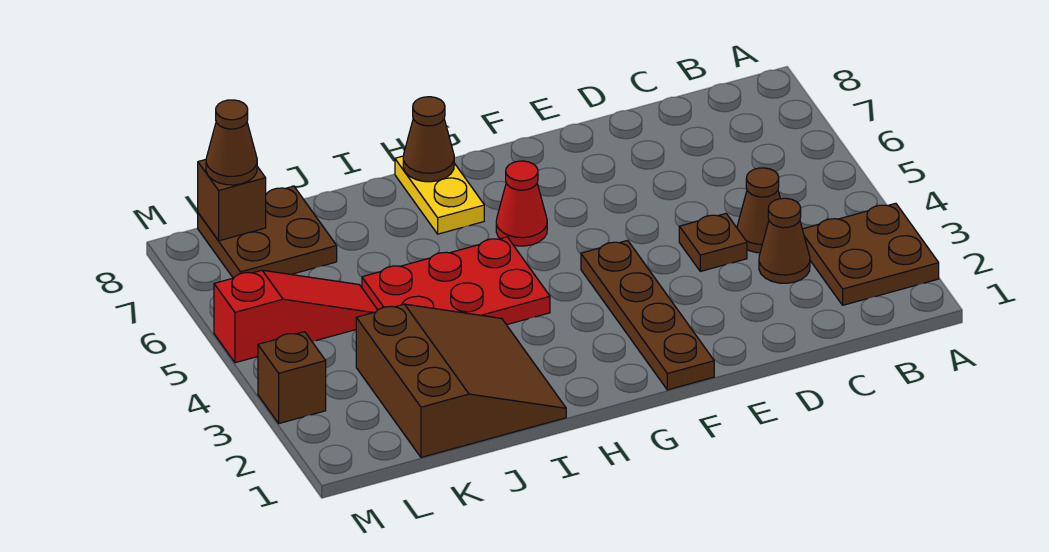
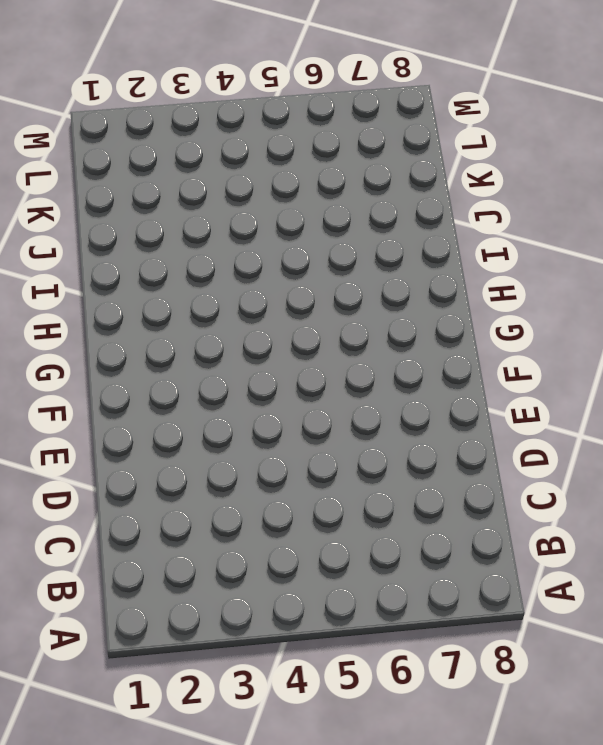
none -> brown plate A2:B3 level 1
none -> brown cone C3 level 1
none -> brown cone C4 level 1

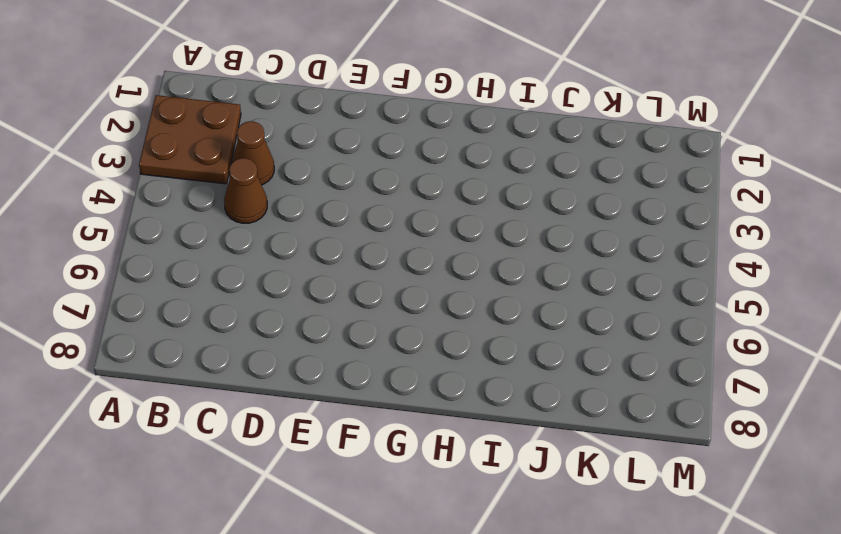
none -> brown plate D4 level 1
none -> brown plate F1:F4 level 1
none -> red cone G6 level 1

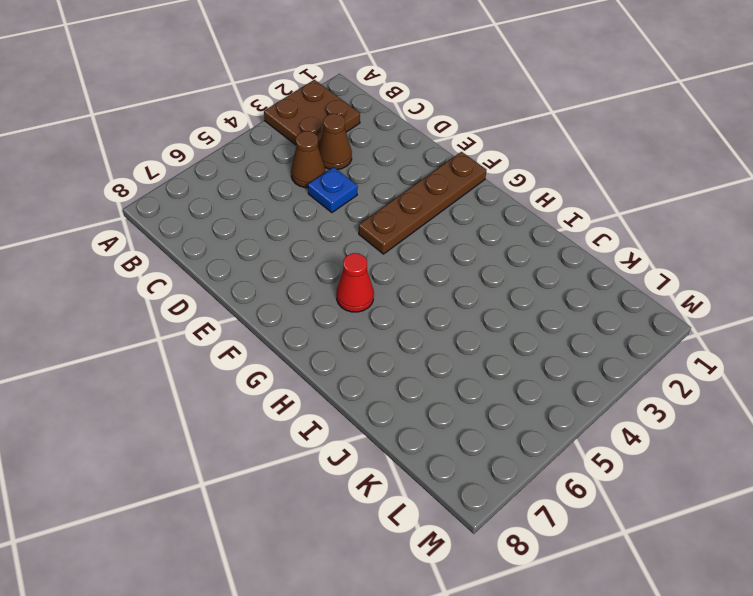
blue plate D4 level 1 -> brown plate D4 level 1
none -> red plate H4:J5 level 1
none -> yellow plate H7:H8 level 1
none -> brown slope I1:K3 level 1 top K

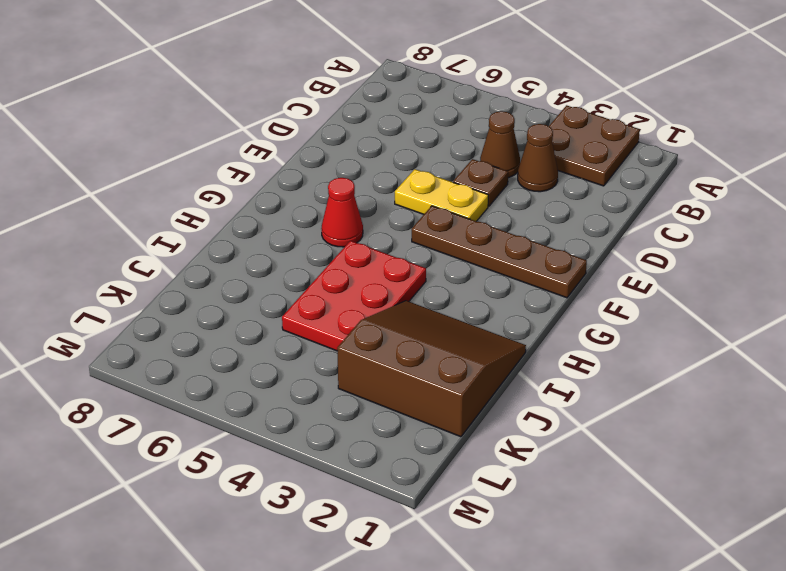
yellow plate E4:E5 level 1 -> yellow plate H7:H8 level 1
none -> red slope K5:M5 level 1 top M
none -> brown plate K7:L8 level 1
none -> brown brick M3 level 1

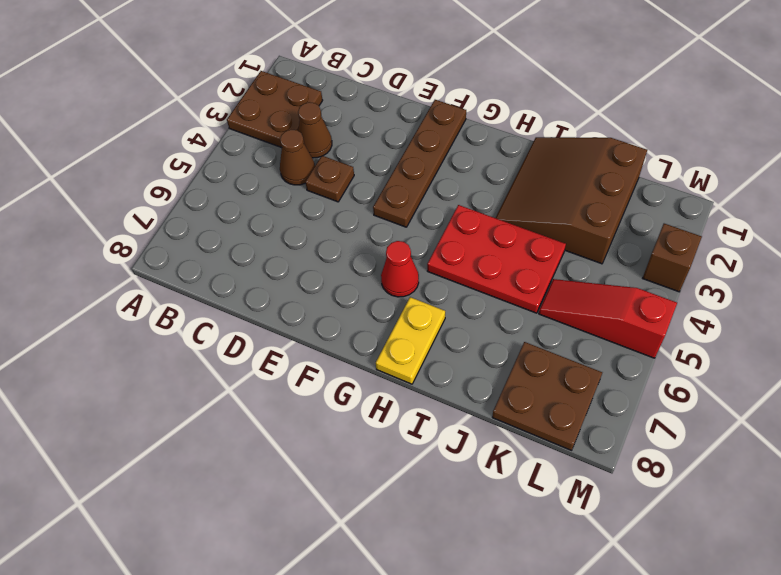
none -> brown cone H8 level 2
none -> brown brick L8 level 2
none -> brown cone L8 level 3

